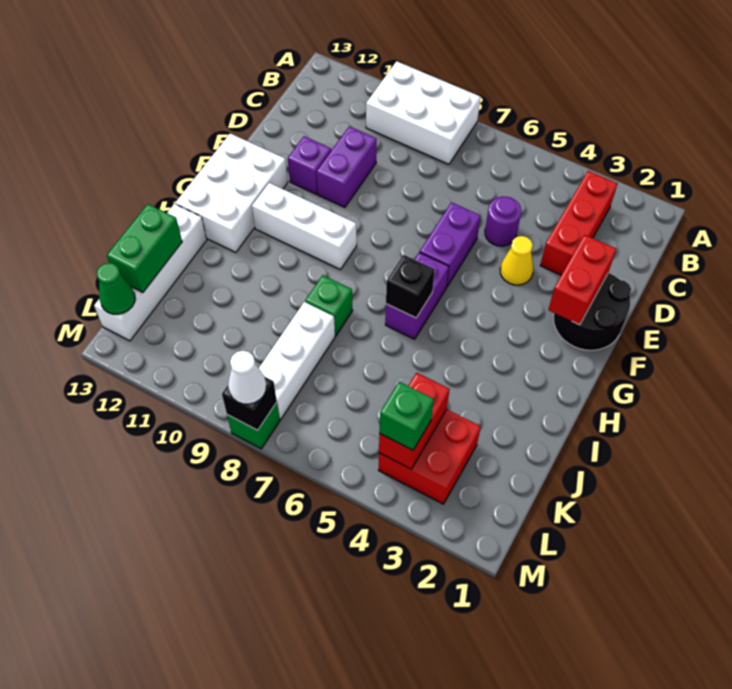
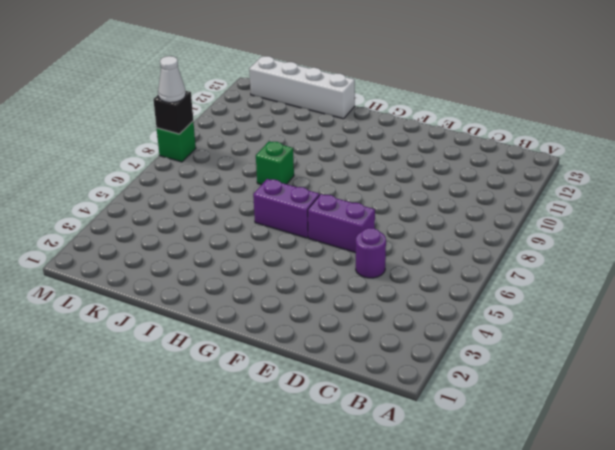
none -> white brick A8:B10 level 1
none -> red brick B3:D3 level 1
none -> purple brick D10:E10 level 1

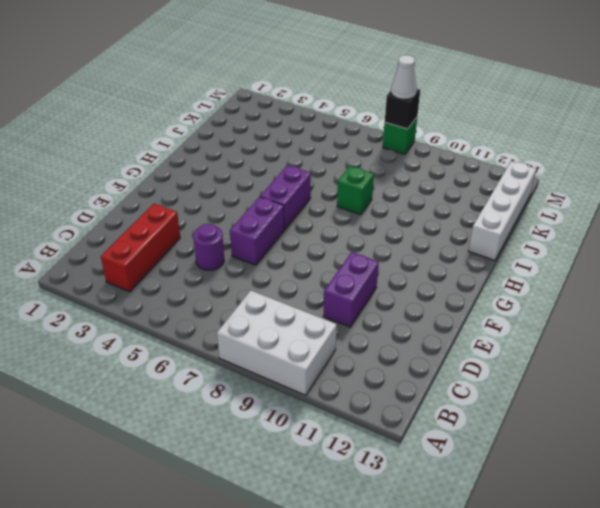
none -> black round brick E1:F2 level 1
none -> yellow cone E4 level 1
none -> purple brick E11 level 1

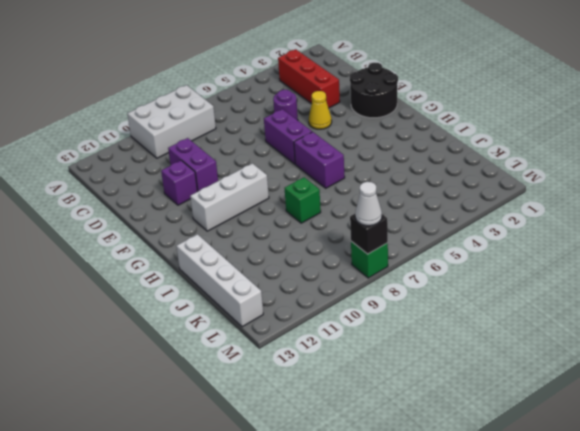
none -> white brick F12:H13 level 1
none -> white brick J8:L8 level 1
none -> red brick K3:L4 level 1

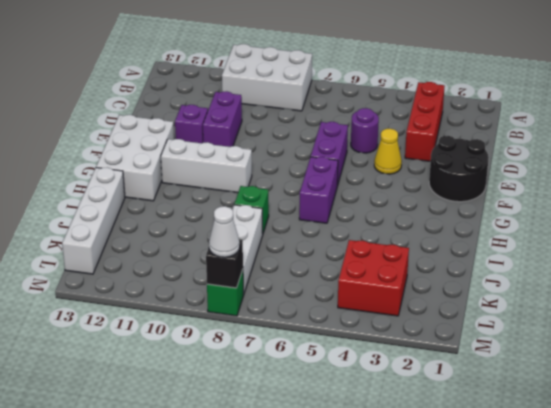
none -> red brick E2:F2 level 2
none -> black brick H6 level 2
none -> green brick J13:K13 level 2

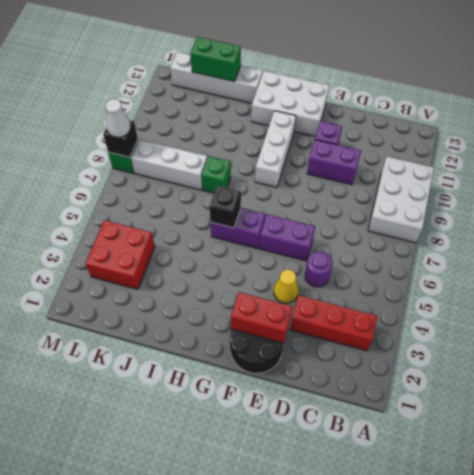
none -> red brick K4:L4 level 2
none -> green cone L13 level 2
none -> green brick L4 level 3

